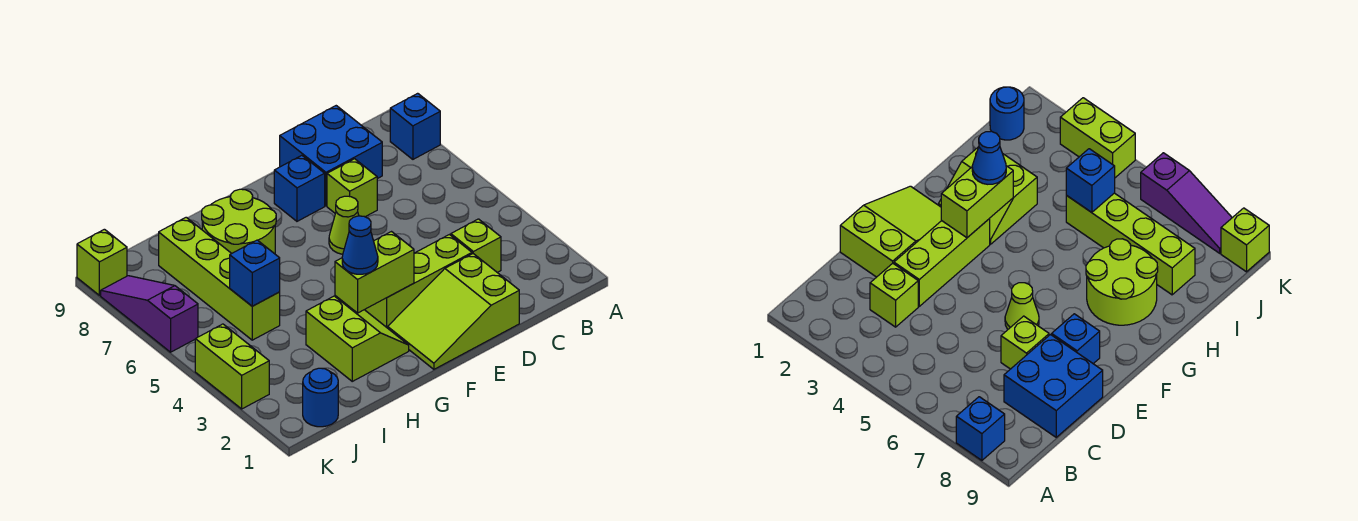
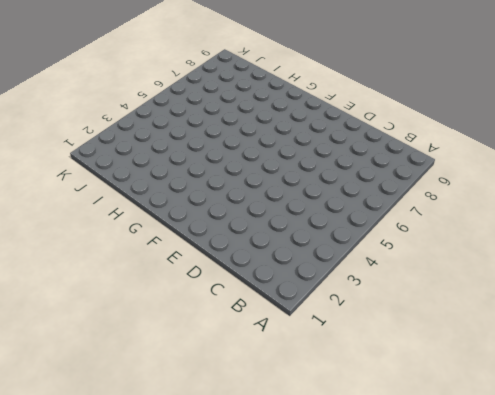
none -> blue brick A8 level 1
none -> lime brick C3 level 1
none -> blue brick C8:D9 level 1

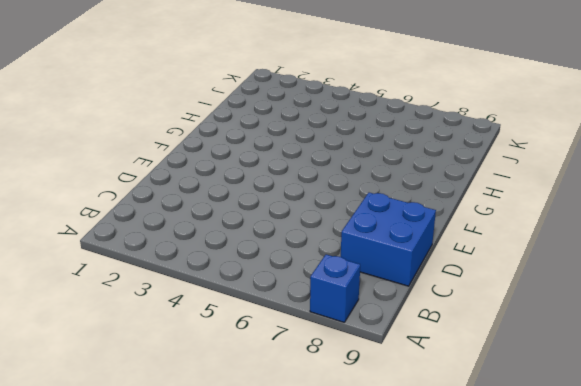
none -> lime brick C3 level 1
none -> lime slope D1:F2 level 1 top D
none -> lime brick D3:F3 level 1

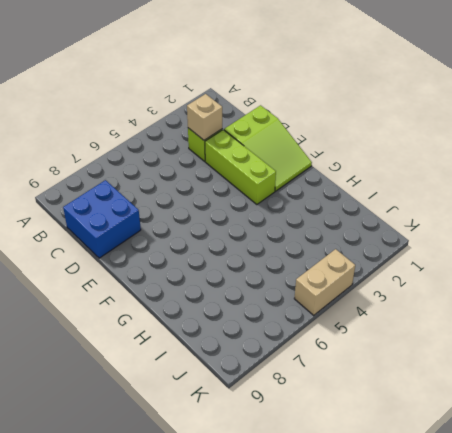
tan brick C3 level 2 -> none
tan brick K4:K5 level 1 -> lime brick K3:K4 level 1
none -> blue brick A8 level 1
none -> lime brick D7 level 1
none -> lime cone E6 level 1

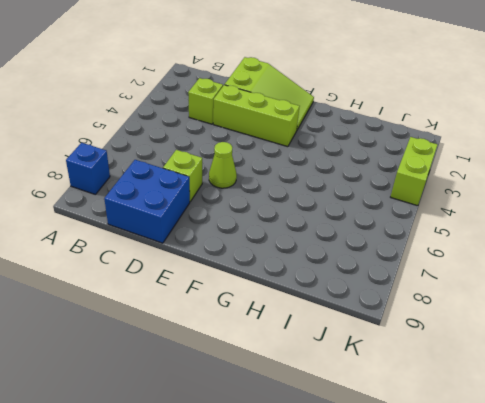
none -> blue brick E8 level 1
none -> lime slope G2:H3 level 1 top H
none -> lime round brick G7:H8 level 1

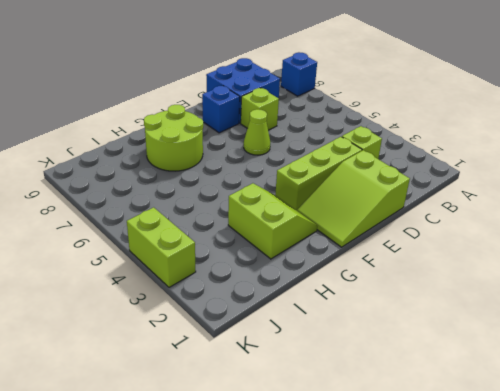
none -> lime brick I5:I8 level 1
none -> blue round brick J1 level 1
none -> purple slope K6:K8 level 1 top 6

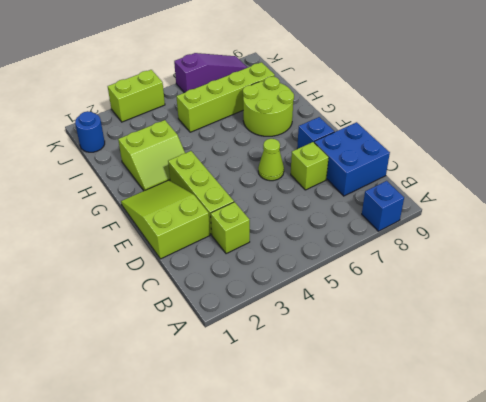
none -> lime brick K9 level 1
none -> lime brick F3:G3 level 2
none -> blue brick I5 level 2

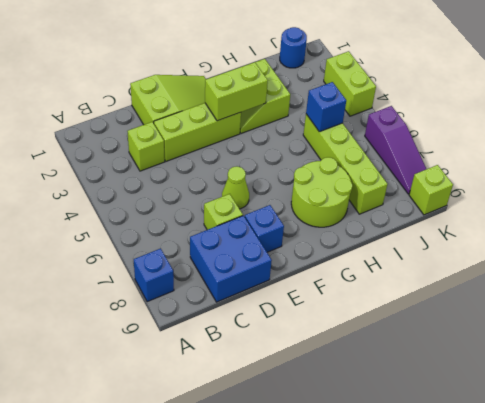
none -> blue cone G3 level 3

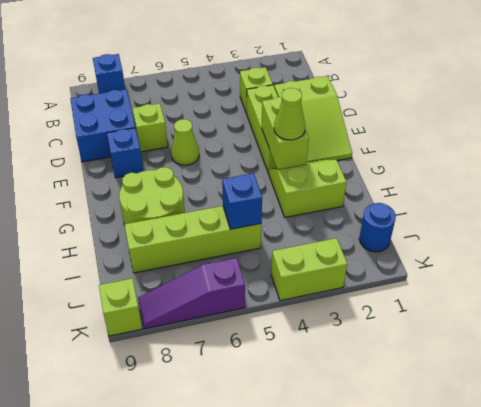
lime cone G3 level 3 -> blue cone G3 level 3

